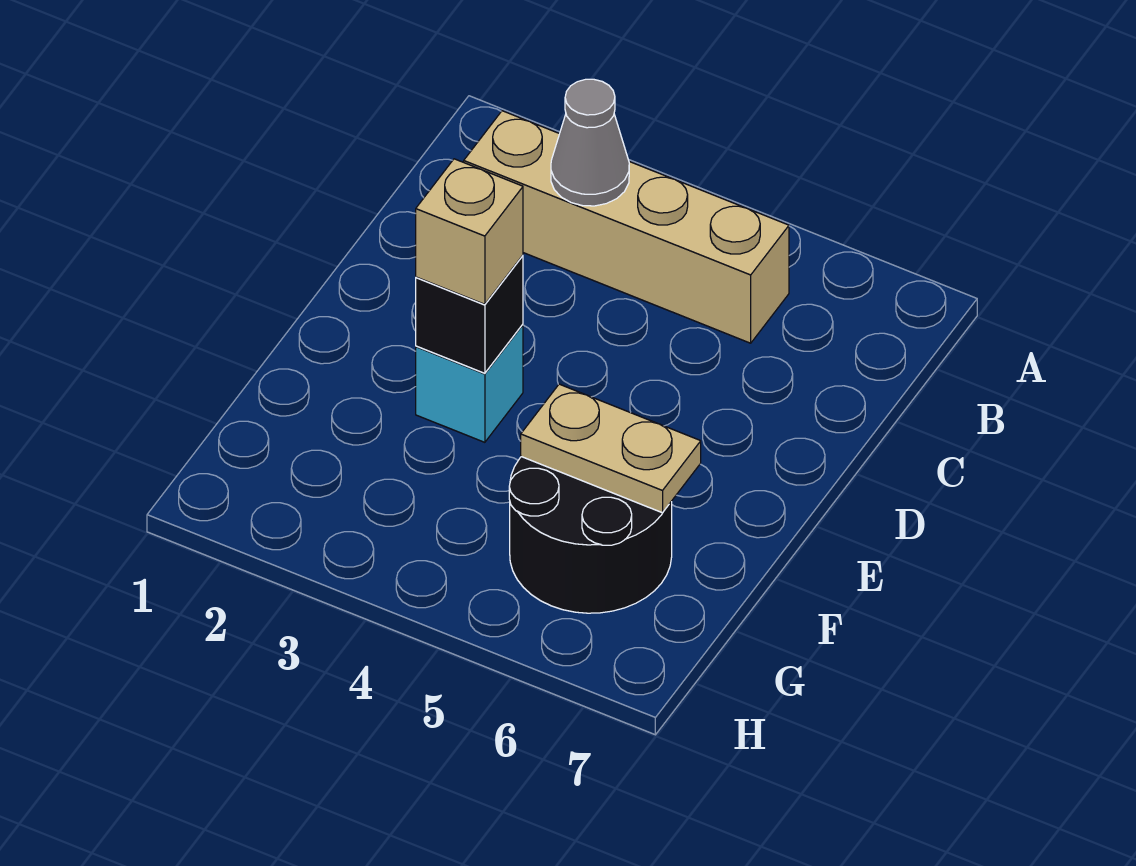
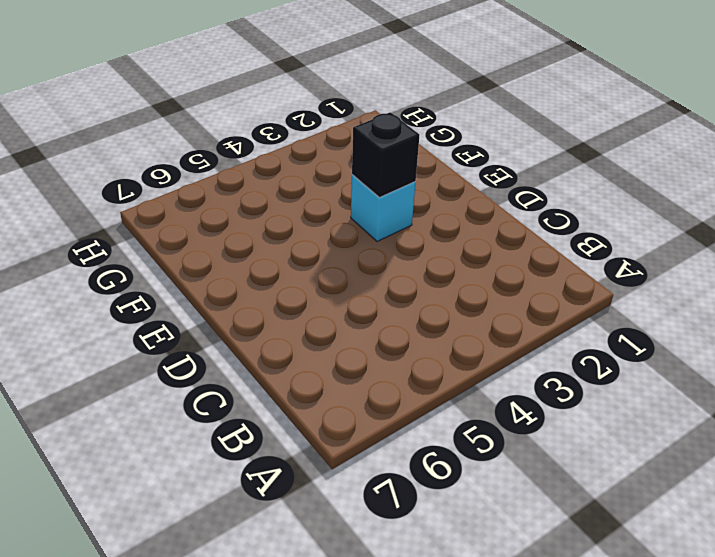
none -> tan brick B2:B5 level 1
none -> black round brick F5:G6 level 1

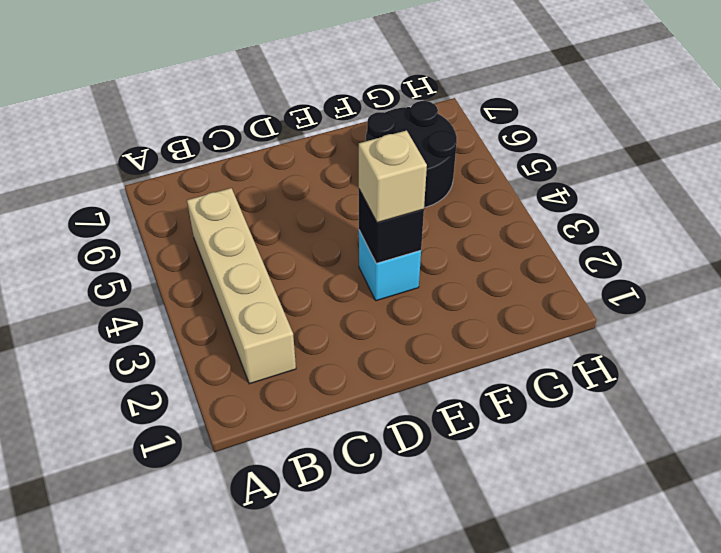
none -> grey cone B3 level 2
none -> tan plate F5:F6 level 2

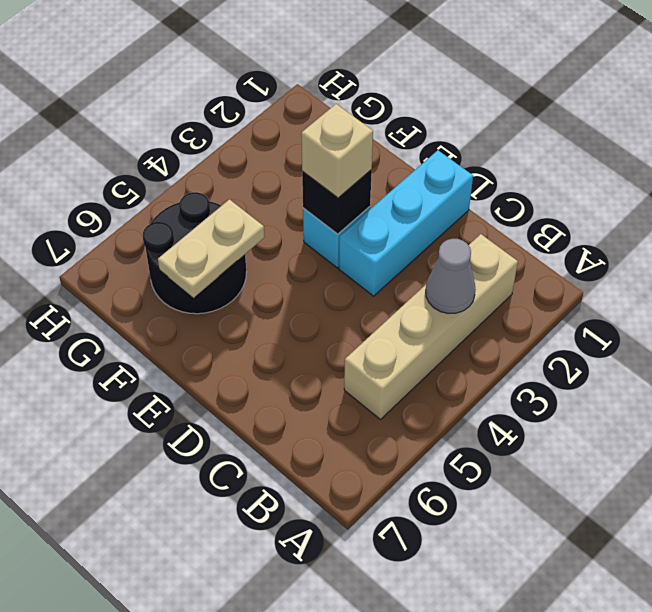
cyan brick D1:D3 level 1 -> none

